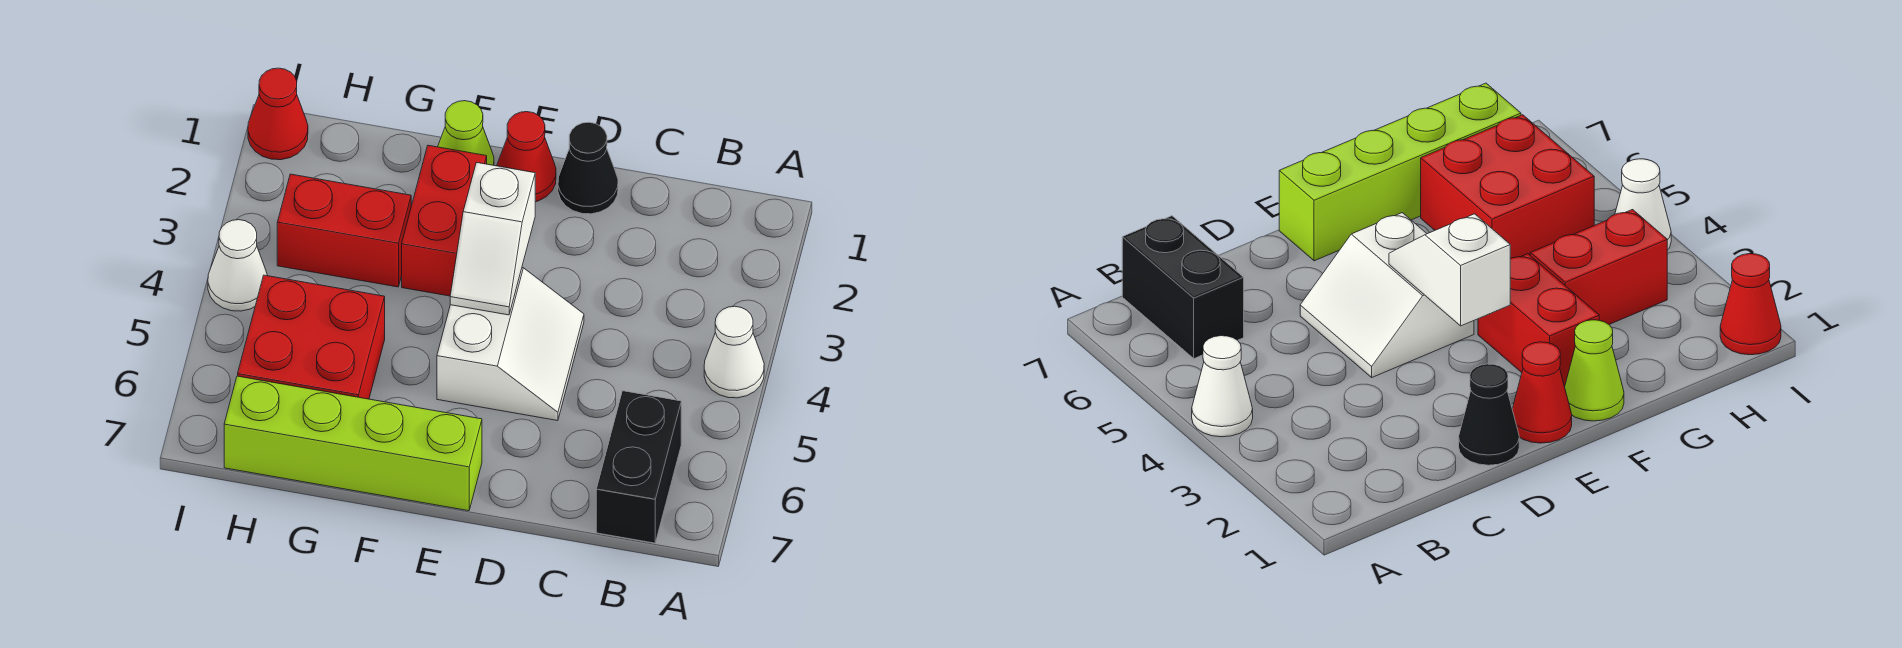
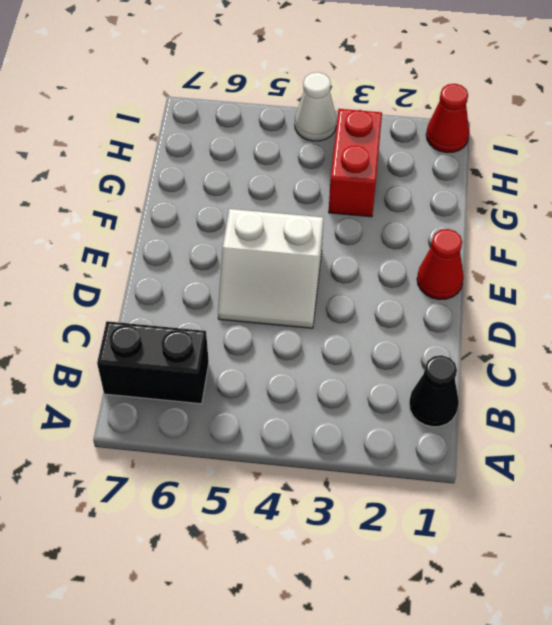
black cone B1 level 1 -> black cone D1 level 1
none -> white cone A4 level 1
none -> lime brick E7:H7 level 1
none -> lime cone F1 level 1

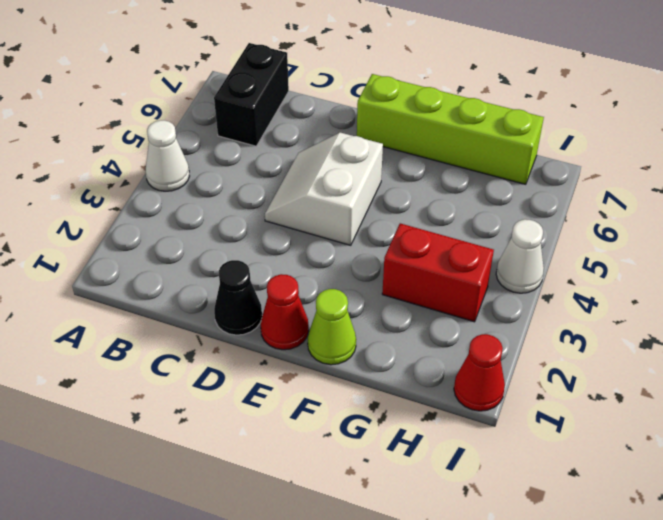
none -> red brick F2:F3 level 1
none -> red brick G5:H6 level 1
none -> white slope E3:E4 level 2 top 3

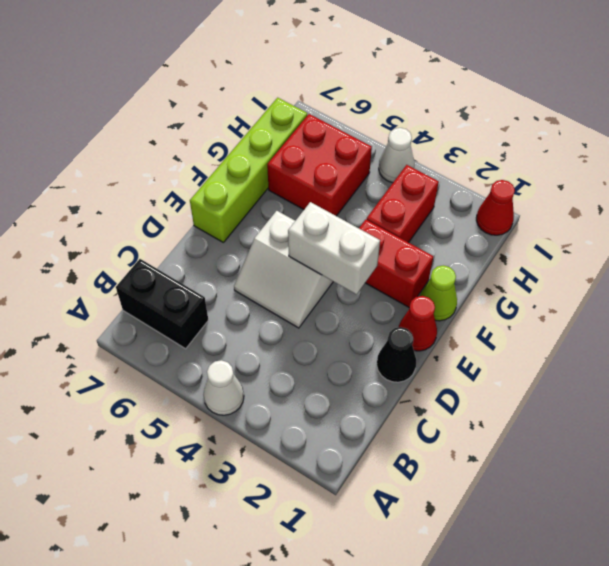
white brick E3:E4 level 2 -> white slope E3:E4 level 2 top 3

